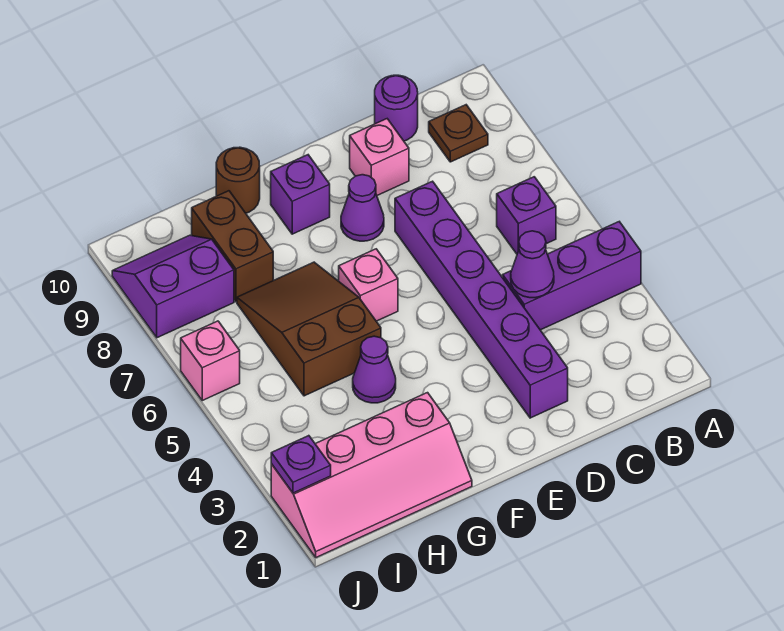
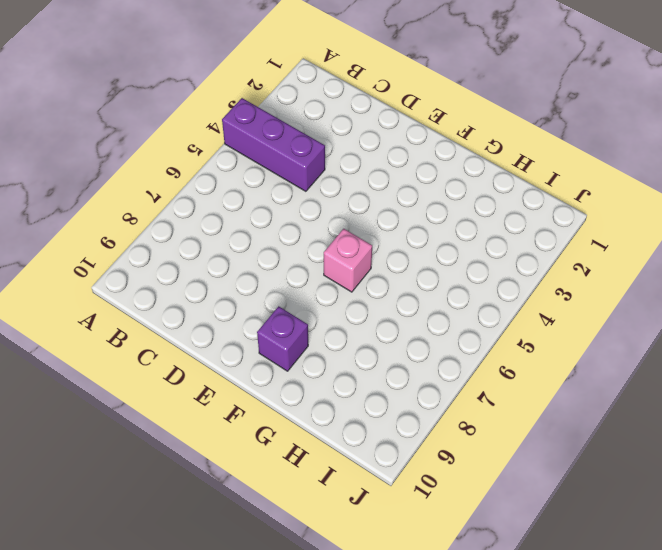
none -> purple brick B6 level 1
none -> brown plate B9 level 1
none -> purple round brick C10 level 1

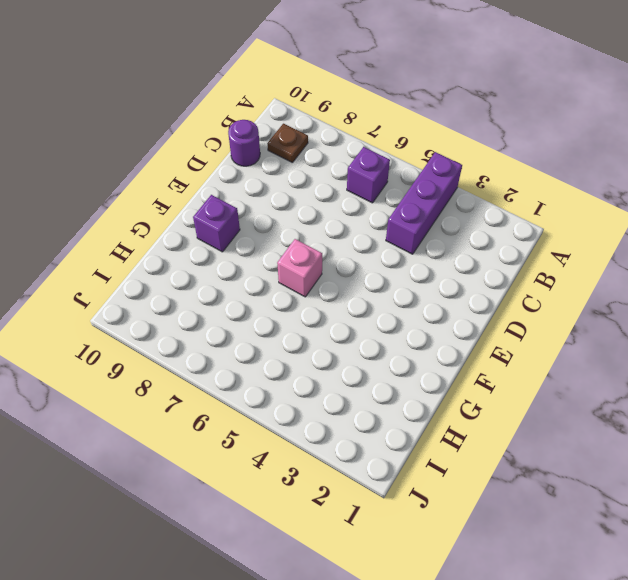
none -> purple brick D2:D7 level 1
none -> pink brick D9 level 1
none -> purple cone E8 level 1

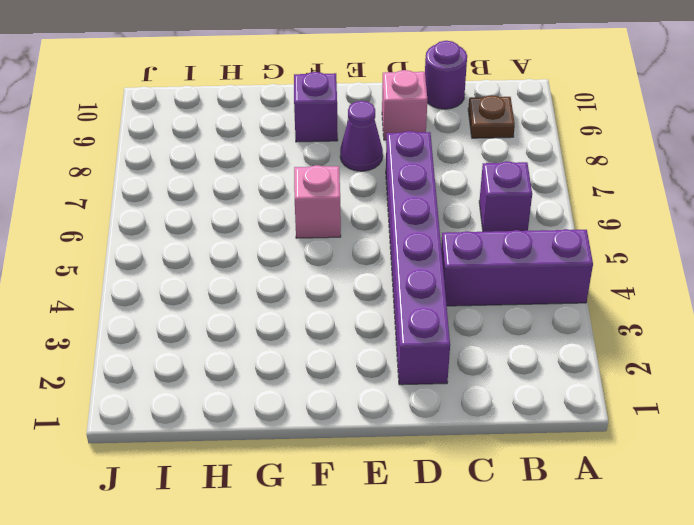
none -> pink slope G1:J2 level 1 top 2
none -> purple cone G4 level 1
none -> brown slope G5:H7 level 1 top 5

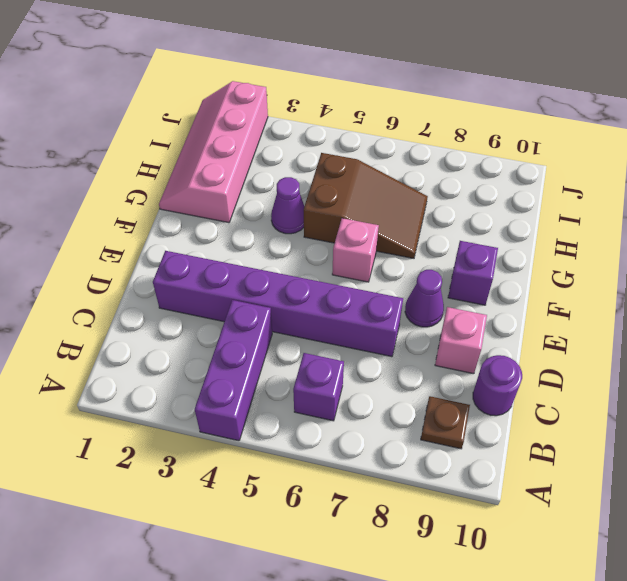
none -> brown round brick G10 level 1
none -> brown brick H8:H9 level 1
none -> purple slope I8:J9 level 1 top 8

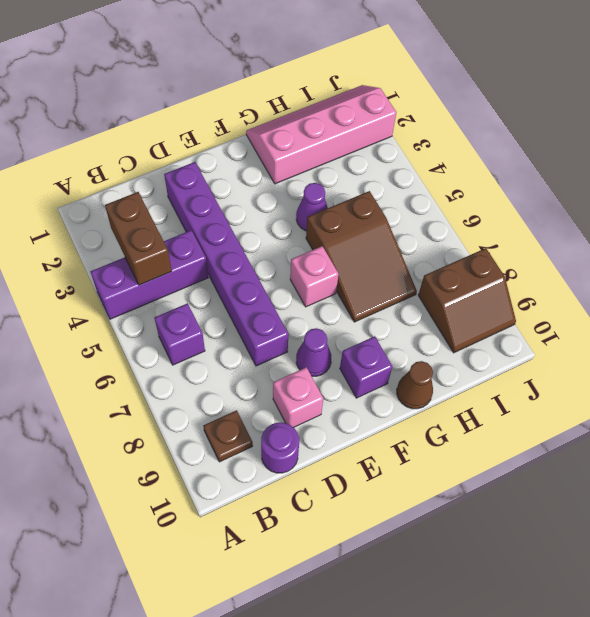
brown brick B3:B4 level 2 -> brown brick H8:H9 level 1
brown cone G10 level 1 -> brown round brick G10 level 1
brown slope I8:J9 level 1 top 8 -> purple slope I8:J9 level 1 top 8
none -> pink brick J6 level 1
none -> purple cone C4 level 2
none -> purple plate J2 level 2

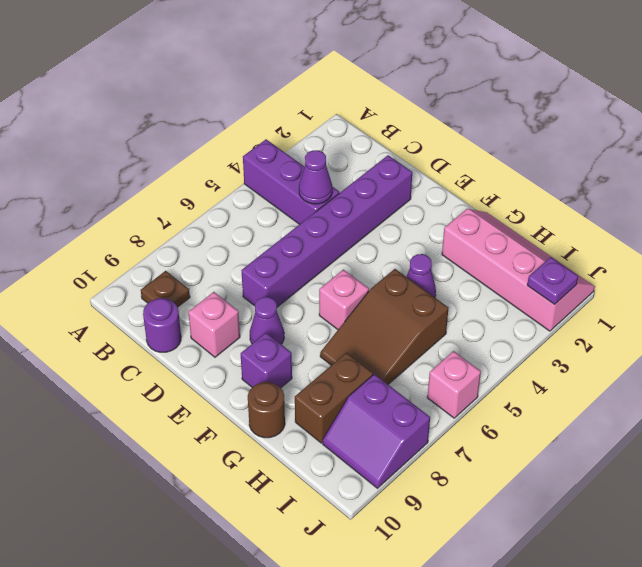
none -> purple brick B6 level 1

